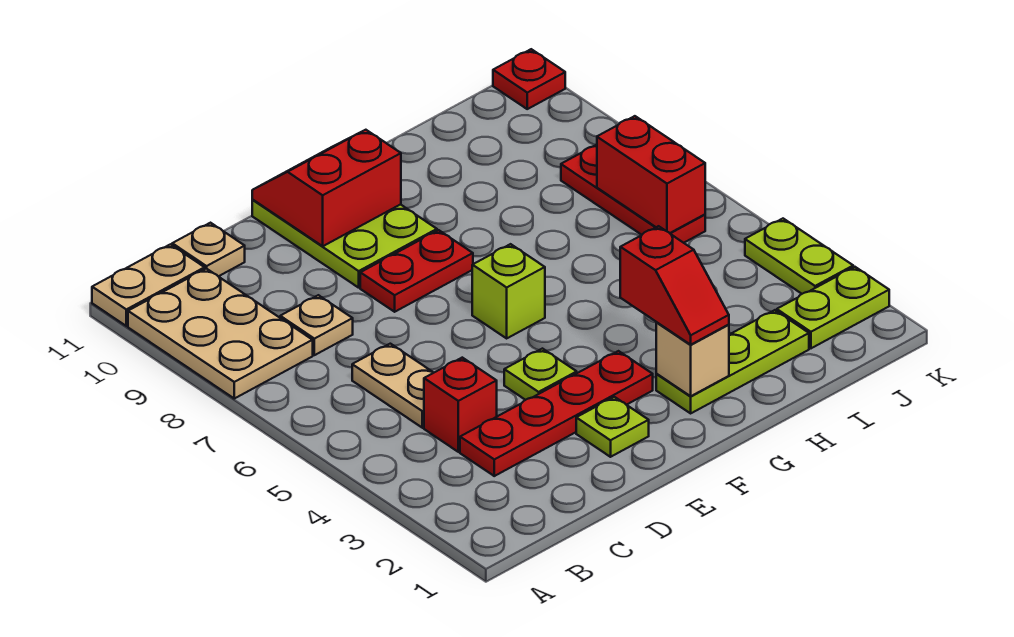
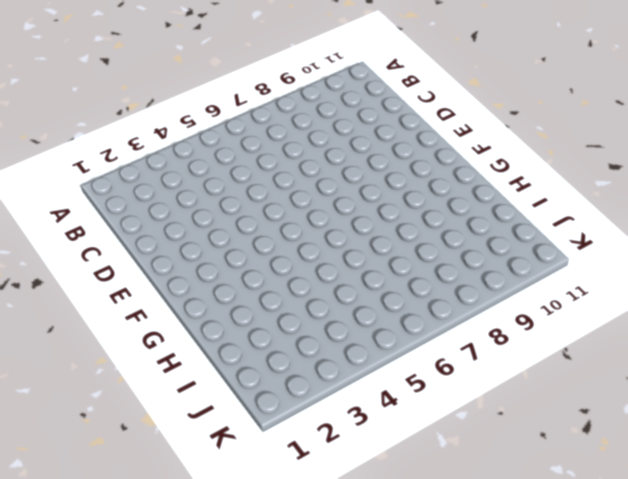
none -> tan plate A8:B10 level 1
none -> tan plate A11:B11 level 1
none -> red plate C3:F3 level 1

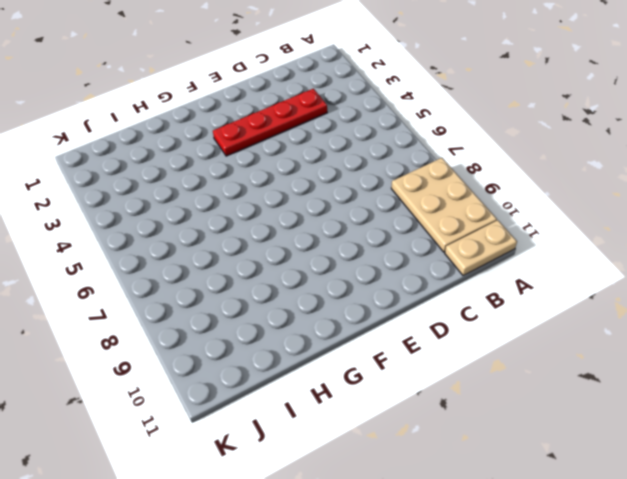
none -> red brick C4 level 1
none -> tan plate C5:C6 level 1
none -> tan plate C8 level 1

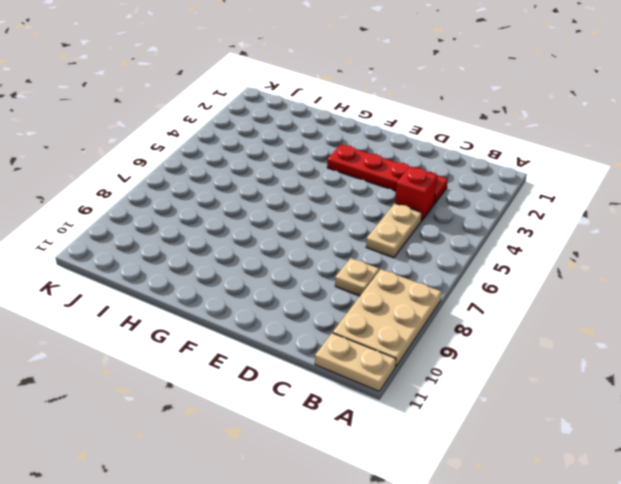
none -> tan plate C11 level 1
none -> lime plate E2 level 1
none -> lime plate E4 level 1

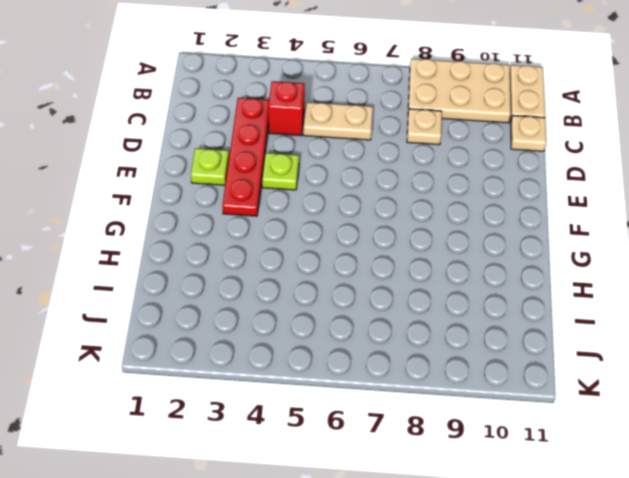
none -> red plate E8:F8 level 1
none -> lime plate E9:F11 level 1
none -> lime brick F6 level 1

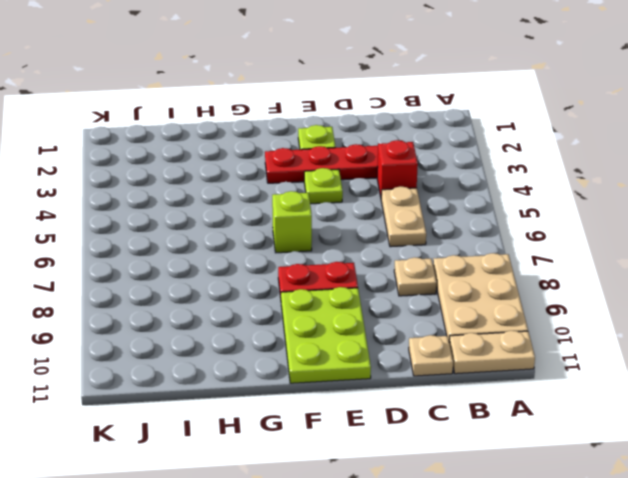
none -> lime plate G2:I2 level 1
none -> lime plate J2:K2 level 1
none -> red plate J6:J8 level 1

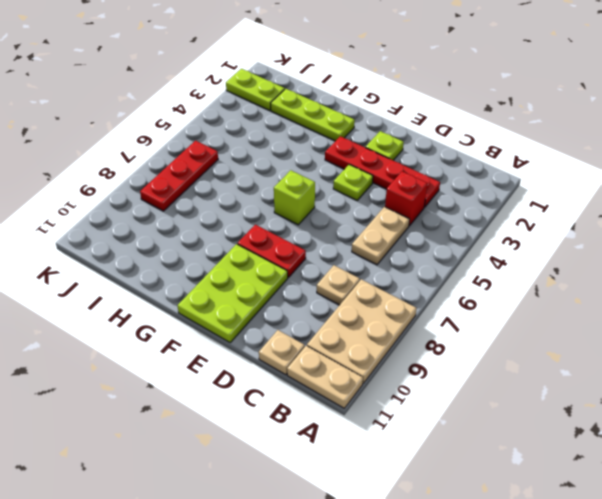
none -> lime plate K3:K4 level 1
none -> red plate K11 level 1
none -> red slope E10:F11 level 2 top 10

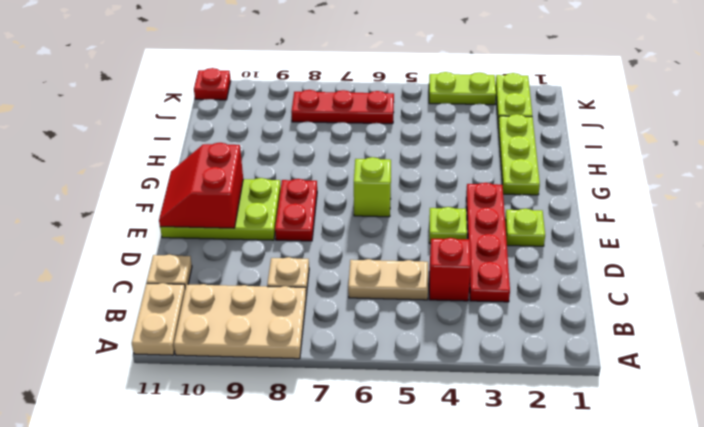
none -> tan brick G2 level 2
none -> red brick J6:J7 level 2
none -> red slope G2:G3 level 3 top 3

